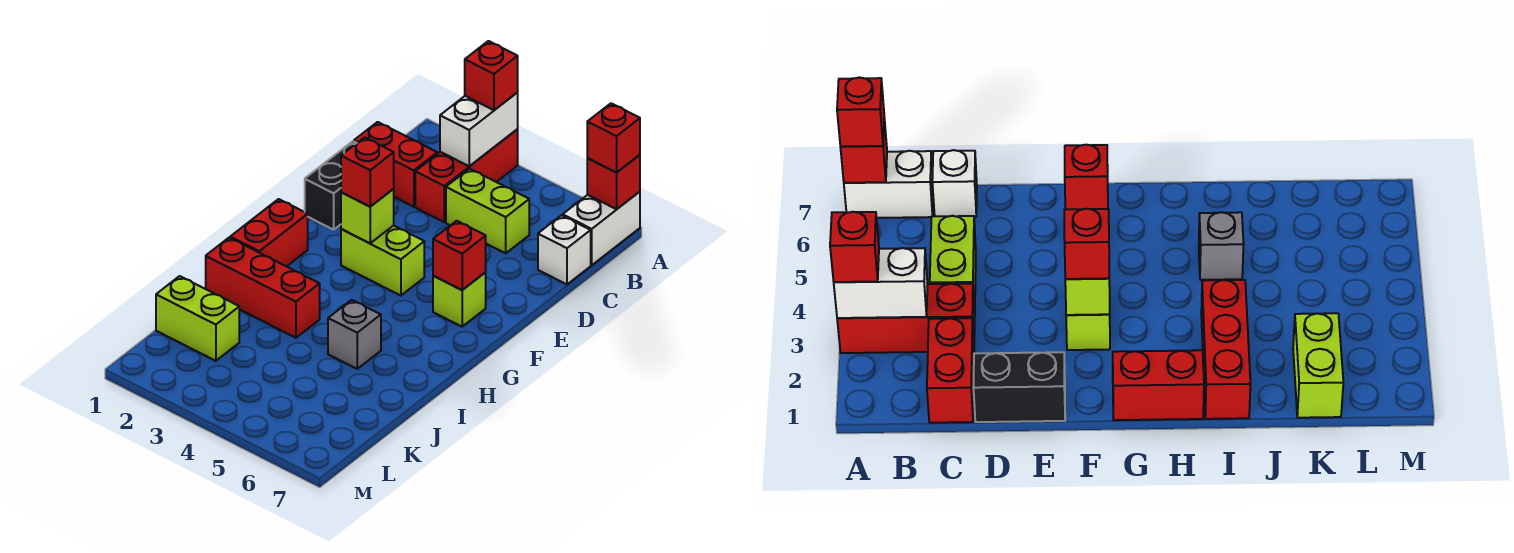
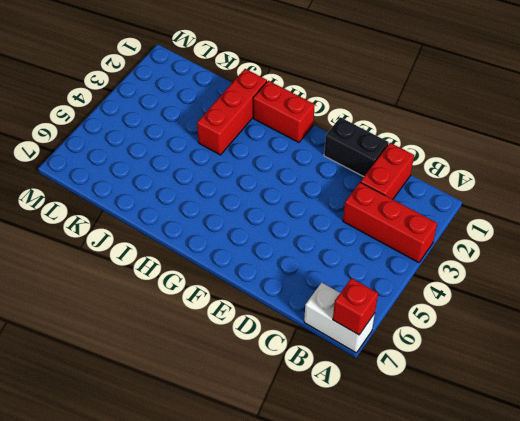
none -> lime brick C4:C5 level 1
none -> white brick C7 level 1
none -> lime brick F3:F4 level 1

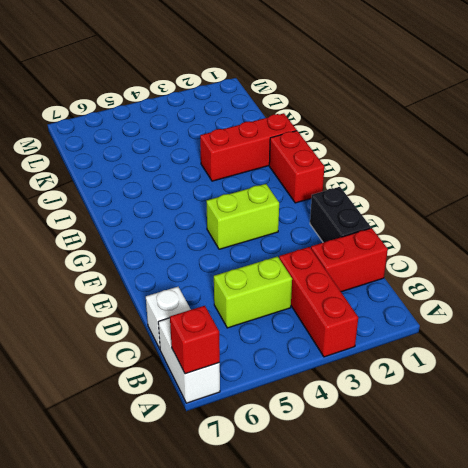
none -> lime brick F6 level 1
none -> grey brick I5 level 1
none -> lime brick K1:K2 level 1

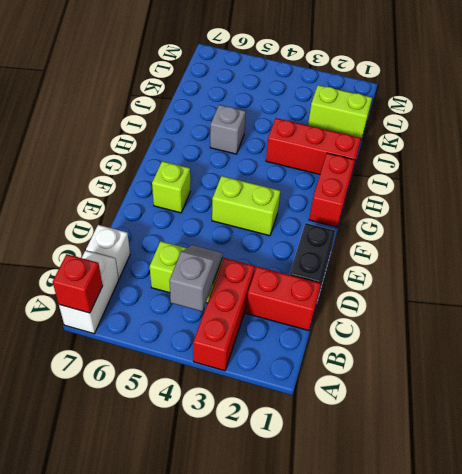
grey slope B4:C4 level 2 top B -> none
none -> white brick A3:B3 level 2
none -> lime brick F3 level 2
none -> red brick F6 level 2

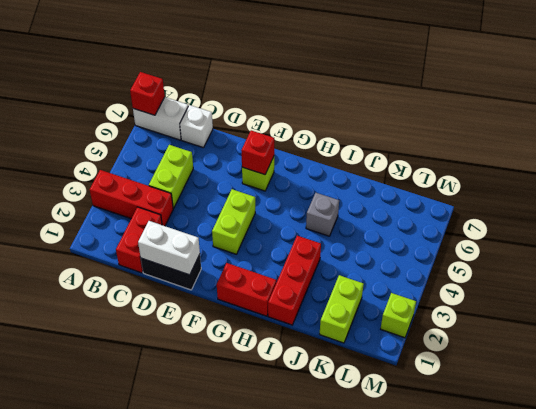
white brick D1:E1 level 2 -> white brick A3:B3 level 2
lime brick M2 level 1 -> lime brick F3 level 2
none -> red brick A3 level 3
none -> red brick A7 level 3
none -> red brick F3 level 3

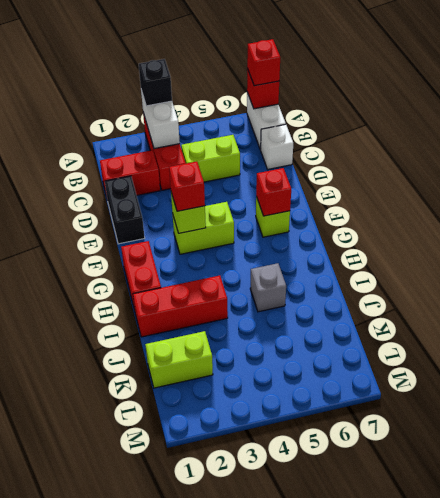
black brick A3 level 3 -> red brick A3 level 3

